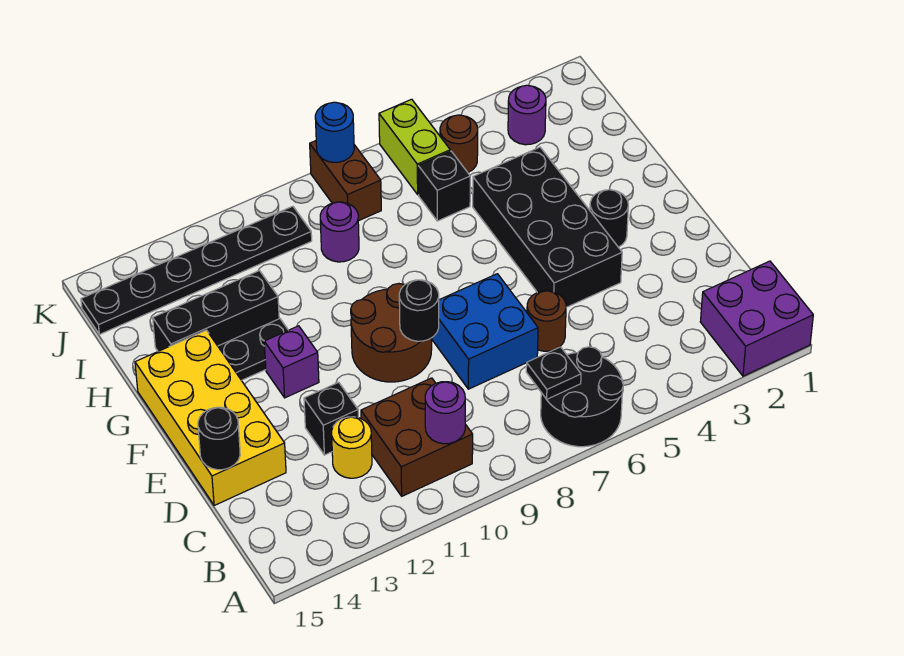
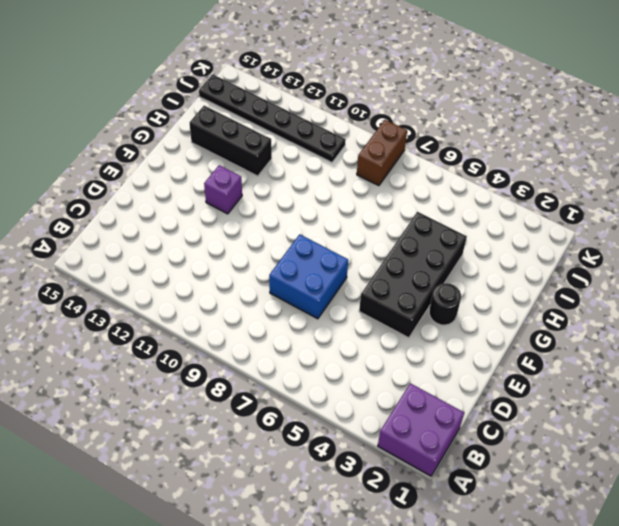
none -> black round brick A6:B7 level 1
none -> brown brick B10:C11 level 1
none -> yellow round brick C12 level 1

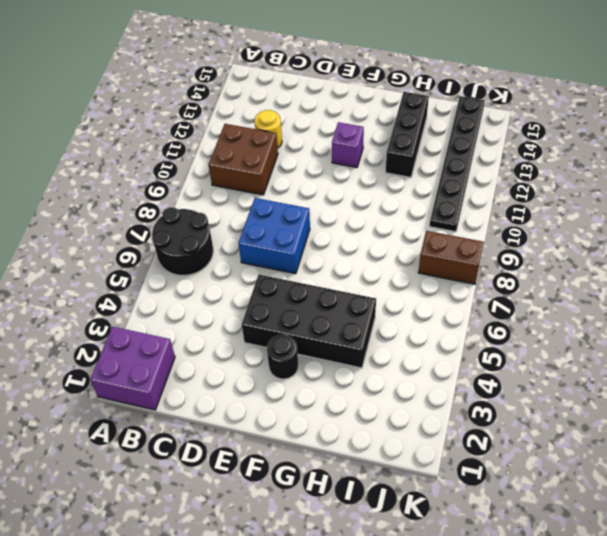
none -> brown round brick D6 level 1
none -> black brick D12 level 1
none -> yellow brick D14:G15 level 1

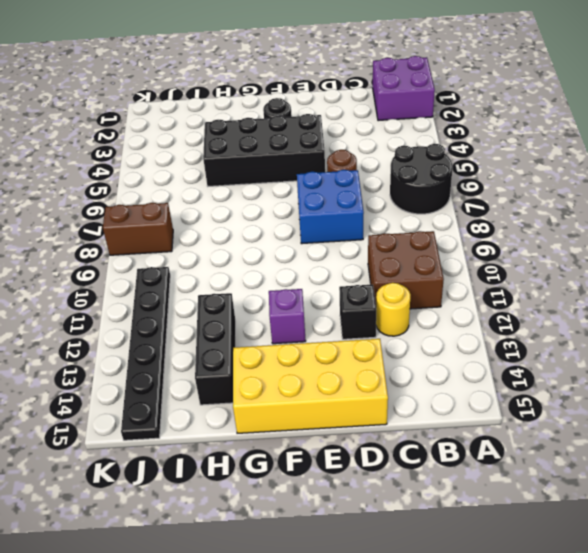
none -> brown round brick E9:F10 level 1
none -> black plate G12:G13 level 1
none -> black brick I6 level 1

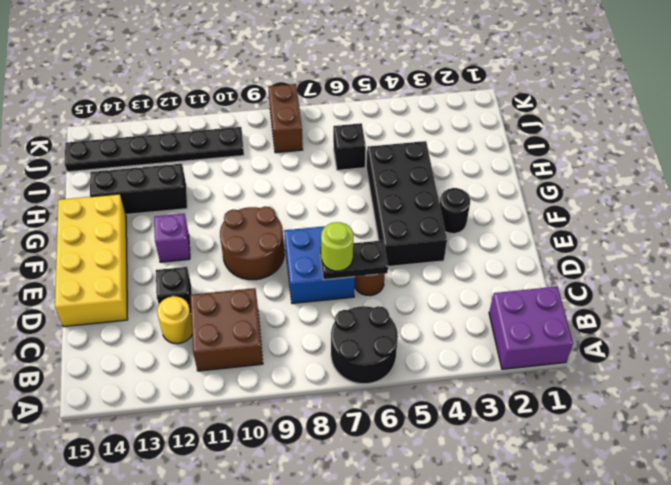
black plate D6:D7 level 2 -> black plate G12:G13 level 1
lime round brick D7 level 3 -> none
none -> purple round brick I9 level 1
none -> purple round brick J3 level 1
none -> brown round brick J5 level 1

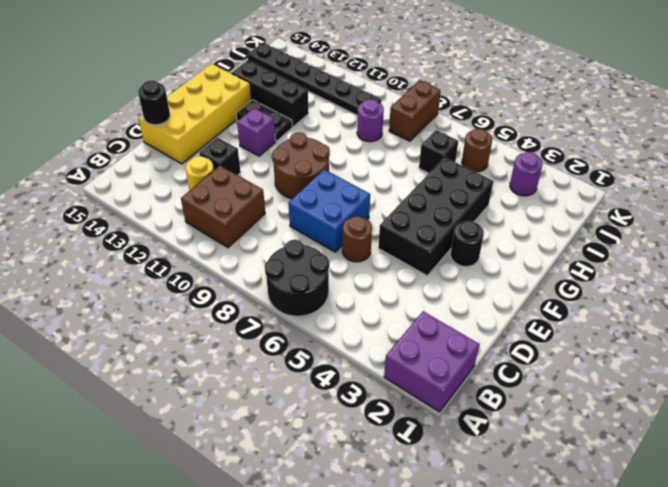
none -> lime brick J6:K6 level 1
none -> black plate B7 level 2
none -> purple round brick B10 level 2

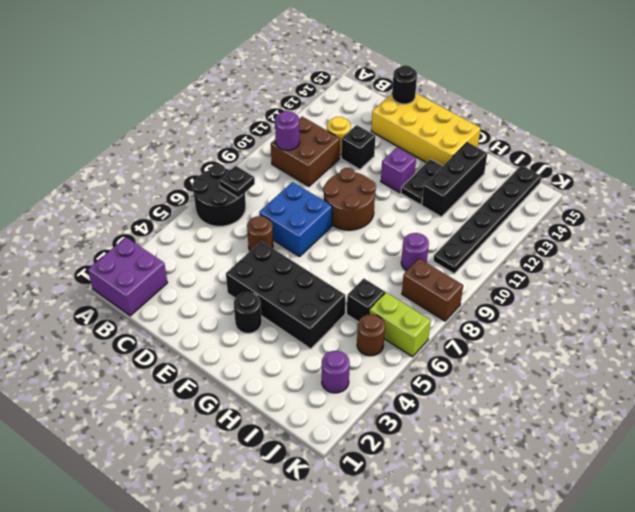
none -> black round brick E9 level 2
none -> blue round brick K8 level 2

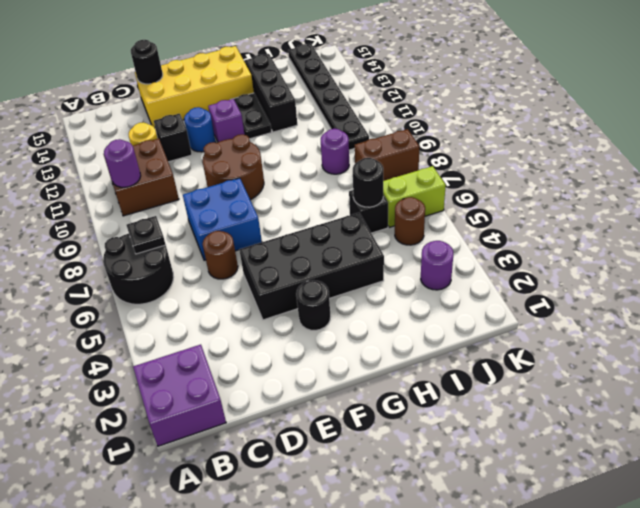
blue round brick E12 level 1 -> blue round brick K8 level 2
black round brick I6 level 2 -> black round brick E9 level 2

